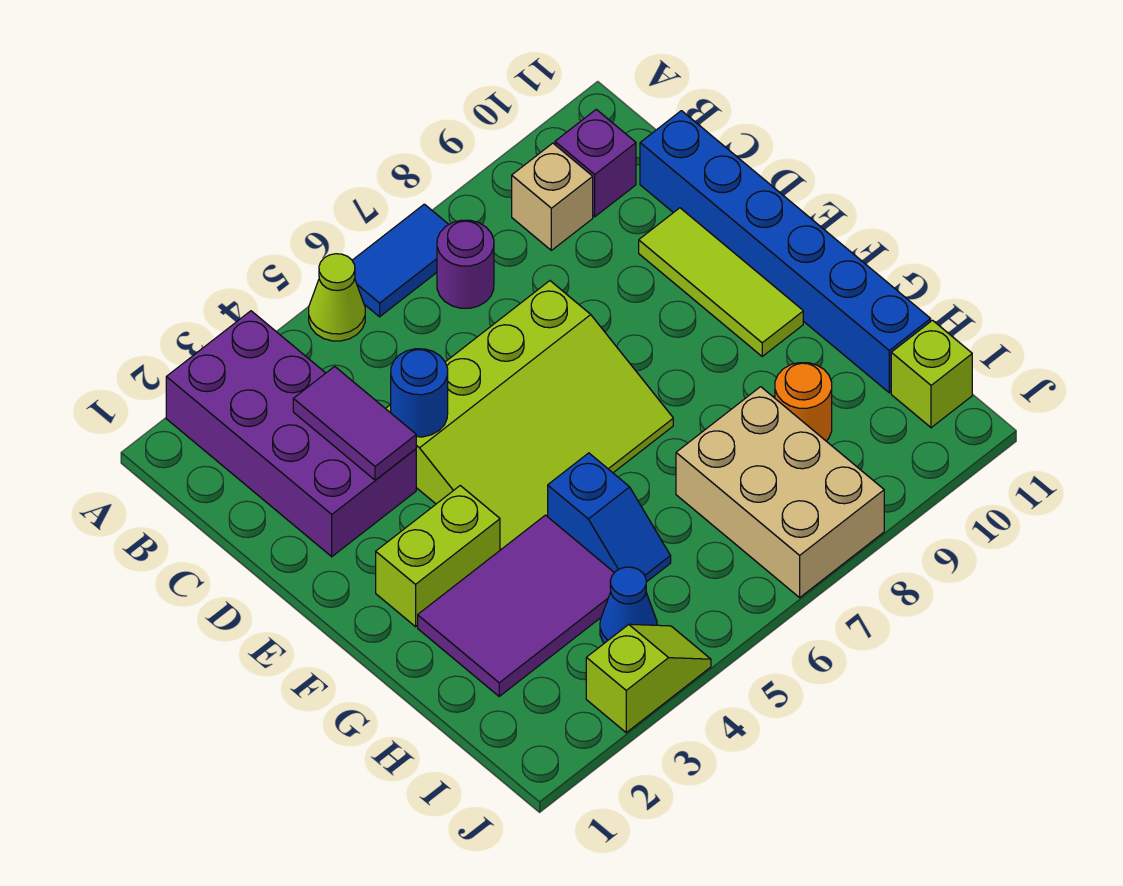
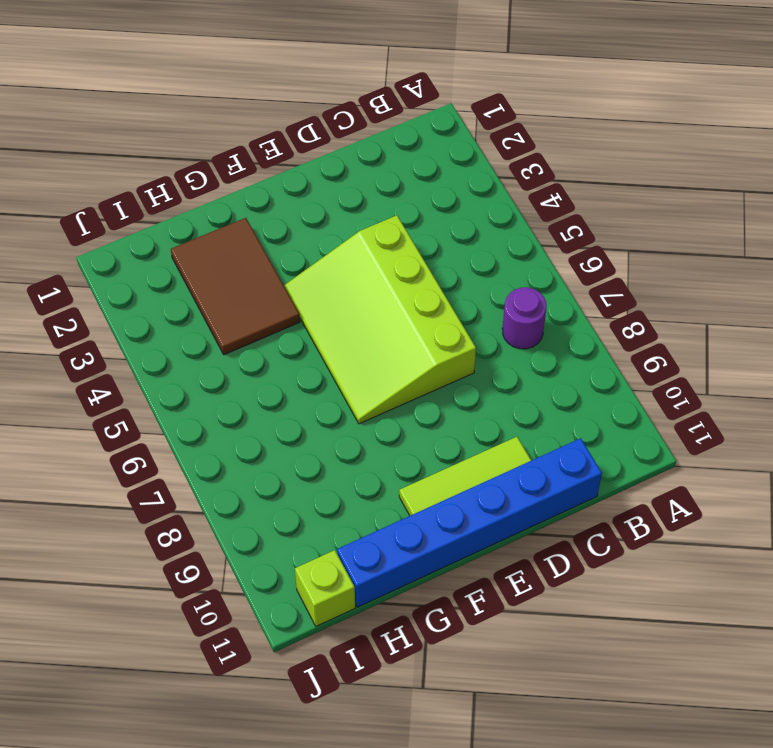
brown tile G2:H4 level 1 -> purple tile G2:H4 level 1
none -> purple brick A2:D3 level 1
none -> lime cone A5 level 1
none -> blue tile A6:A7 level 1

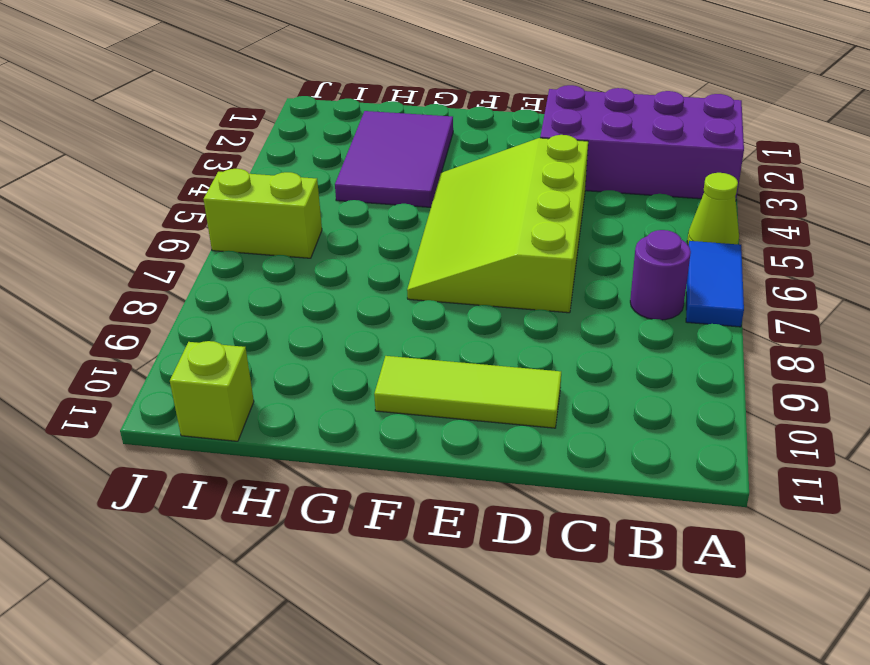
lime brick I6:J6 level 1 -> lime brick F2:F3 level 1
none -> tan brick B9 level 1
none -> purple brick B10 level 1
none -> blue brick C11:H11 level 1

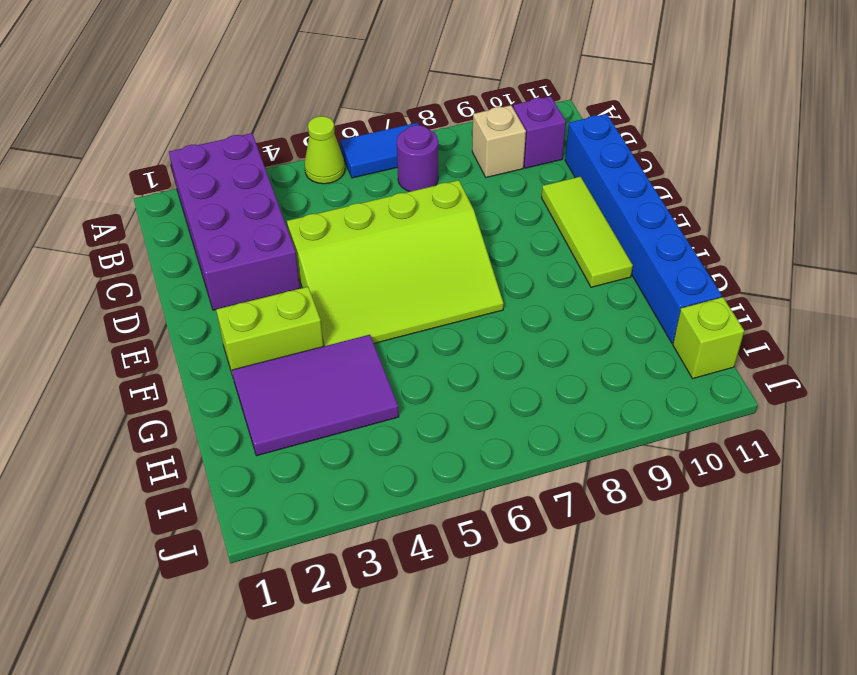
none -> blue slope G5:H5 level 1 top G
none -> tan brick H7:J8 level 1
none -> orange round brick H9 level 1

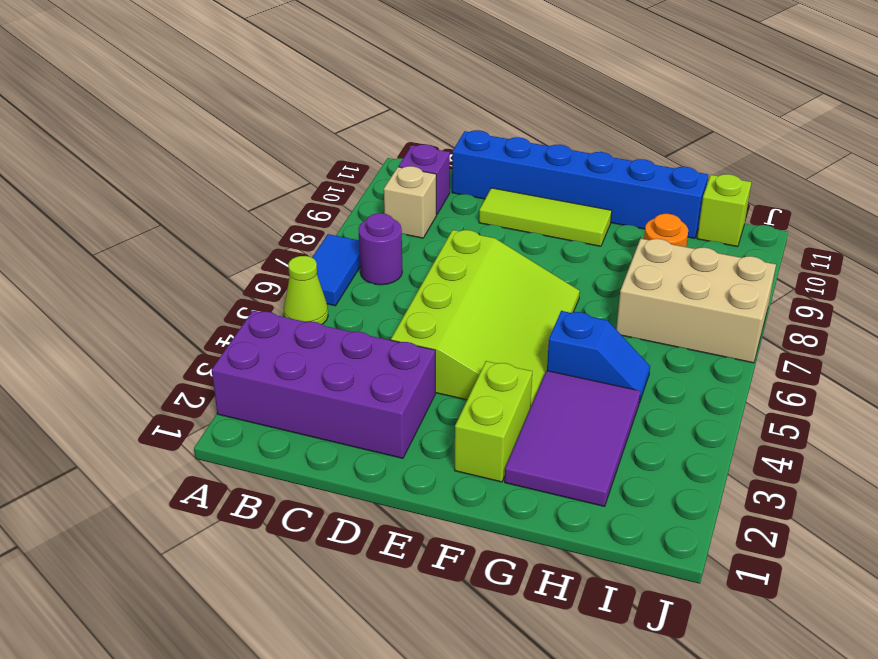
none -> blue cone I4 level 1
none -> lime slope J3:J4 level 1 top 3
none -> purple tile C3:D3 level 2

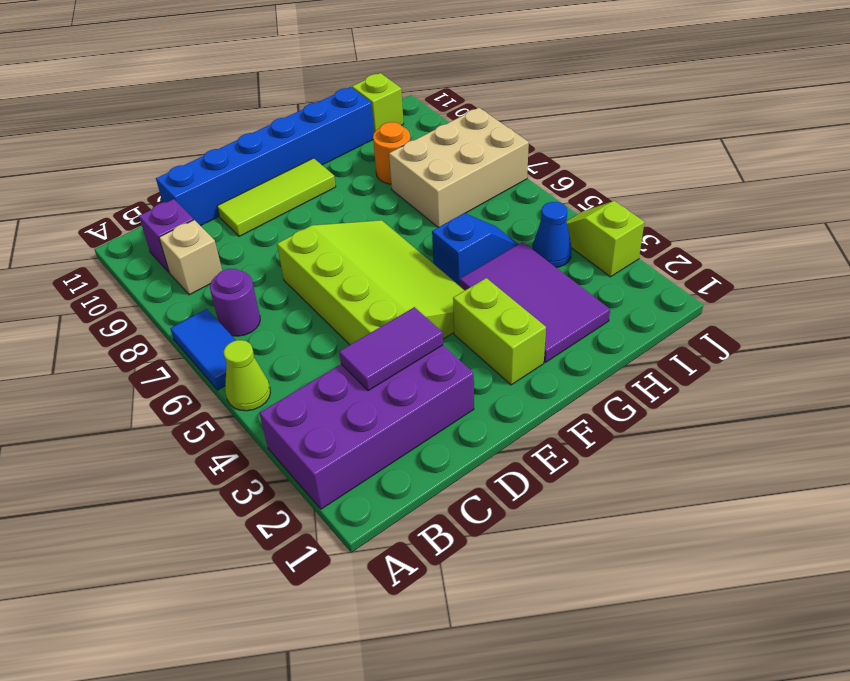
none -> blue round brick D4 level 2

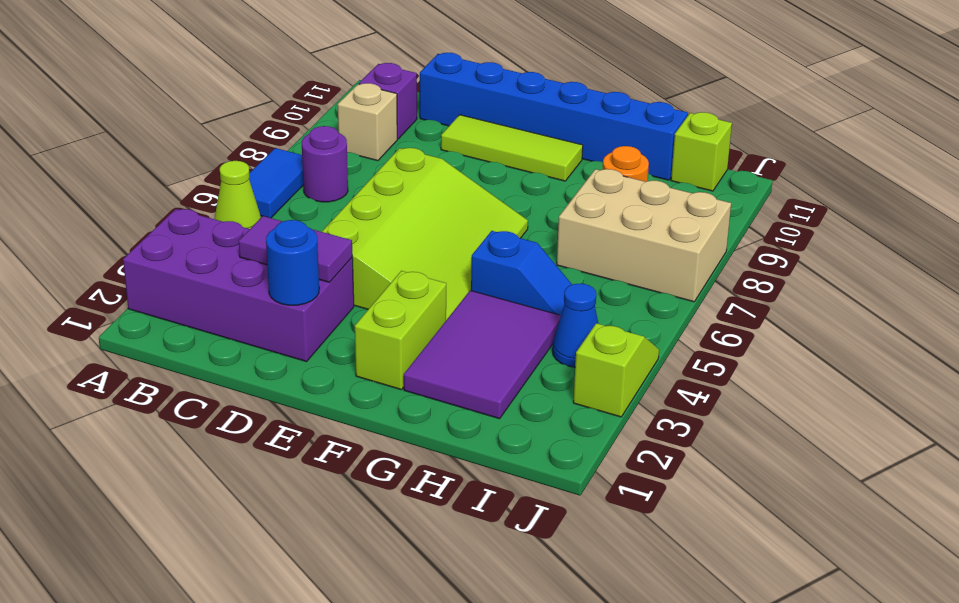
blue round brick D2 level 2 -> blue round brick D4 level 2

